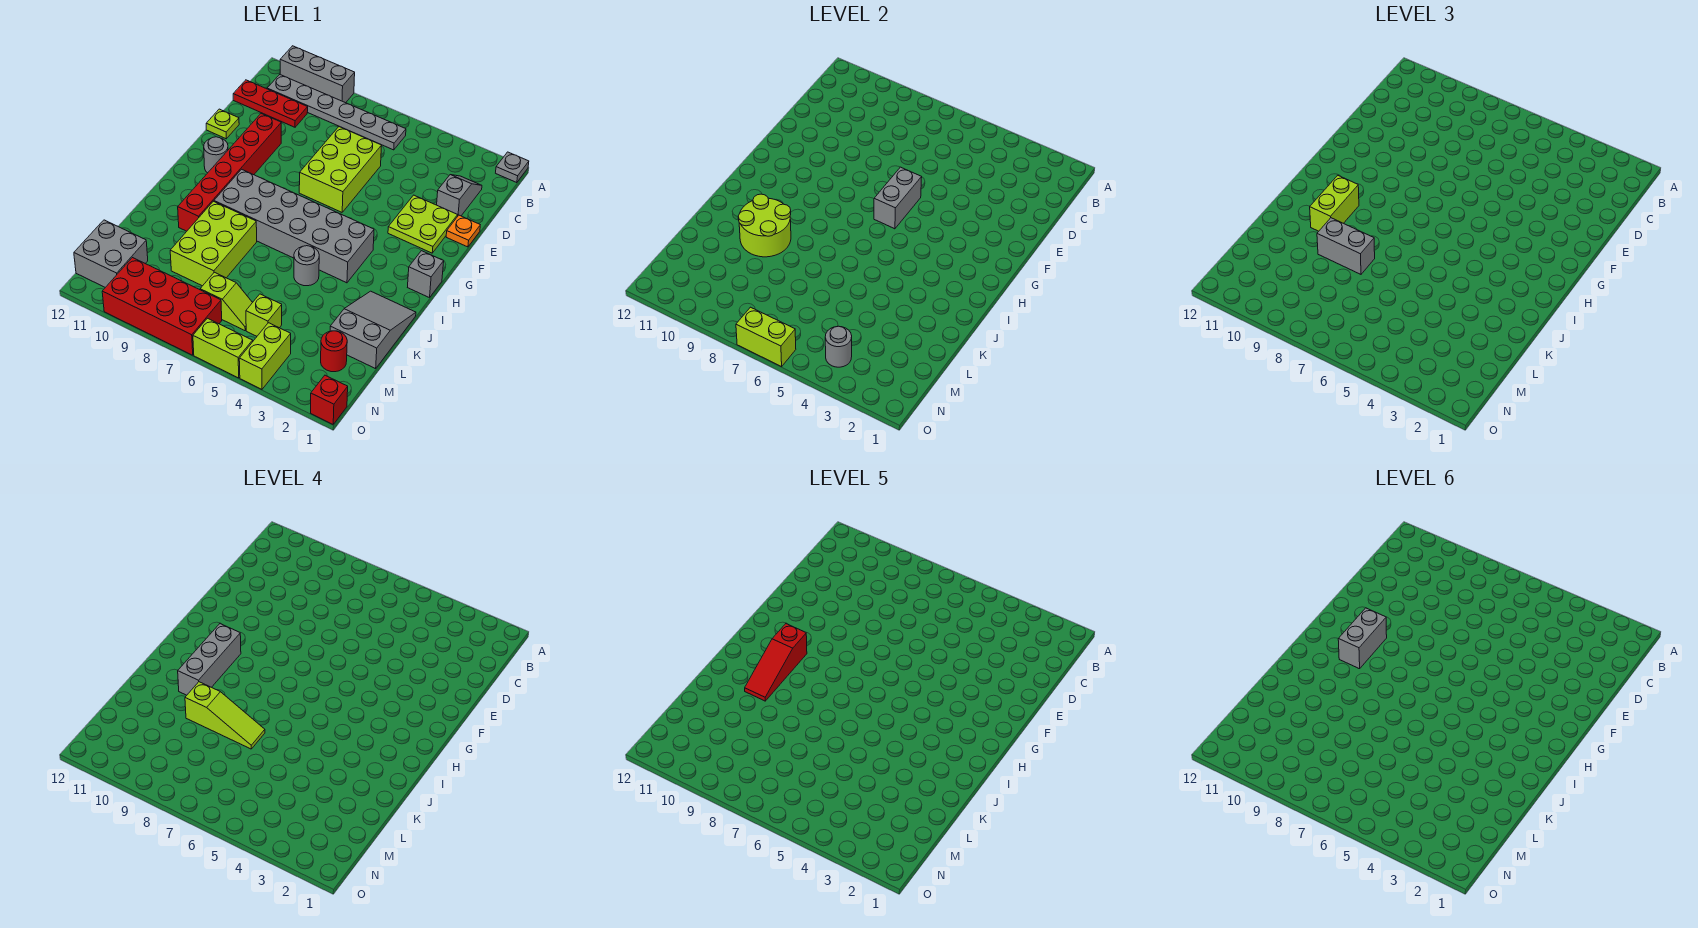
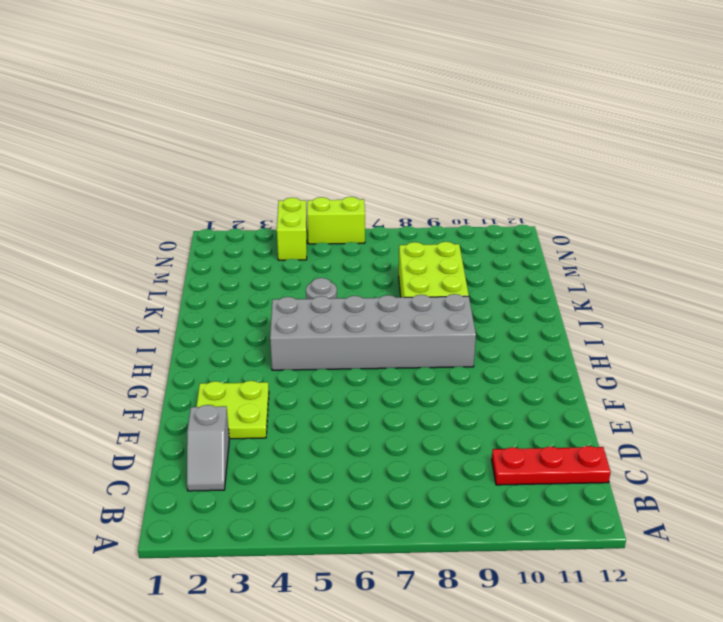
none -> grey plate A1 level 1
none -> grey brick A9:A11 level 1
none -> grey plate B6:B11 level 1
none -> lime brick D6:F7 level 1

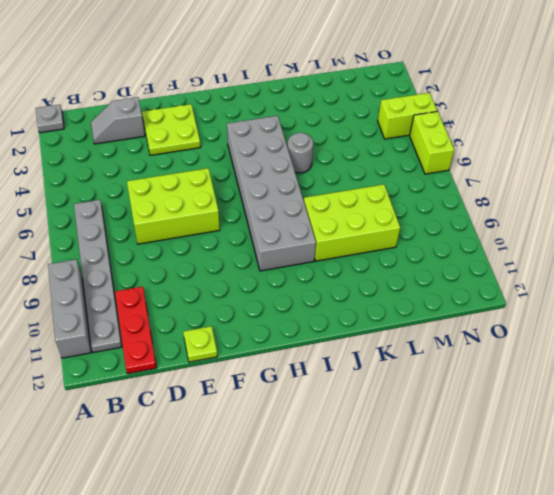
none -> orange plate E1 level 1
none -> red brick E10:J10 level 1
none -> grey round brick G11 level 1
none -> grey brick H1 level 1

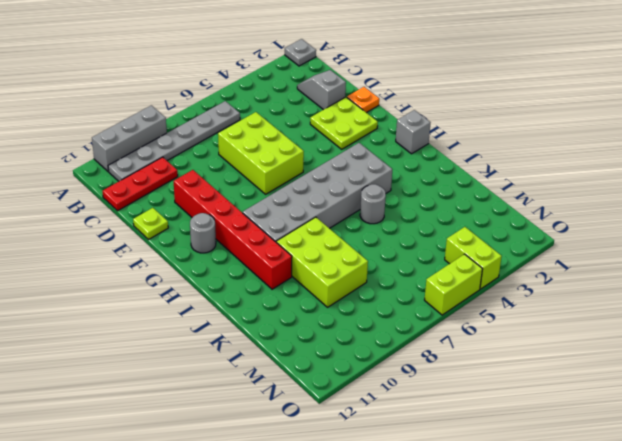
none -> grey slope J1:L2 level 1 top L
none -> red round brick M2 level 1
none -> lime brick M5 level 1
none -> lime slope M6:M7 level 1 top 7

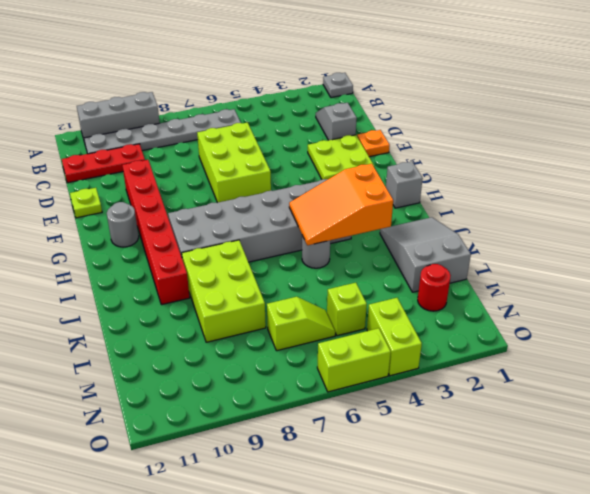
orange slope I3:J5 level 2 top 3 -> none
none -> grey brick M11:N12 level 1
none -> red brick N7:O10 level 1
none -> red brick O1 level 1
none -> grey brick F6:G6 level 2

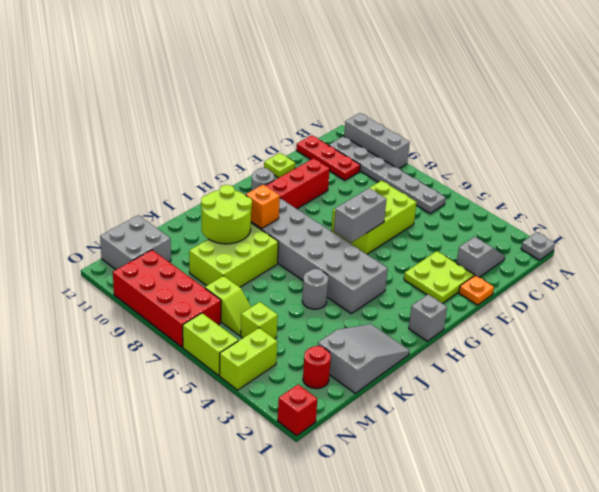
orange brick I9 level 2 -> none
none -> grey round brick N4 level 2
none -> lime brick O6:O7 level 2
none -> lime brick I10:J10 level 3
none -> grey brick K8:K9 level 3

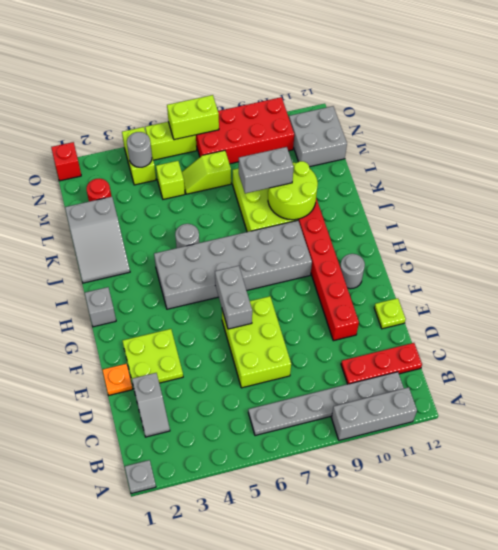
none -> lime brick I10:J10 level 3
none -> grey brick H10:J10 level 4
none -> lime slope K7:K9 level 4 top 9
none -> red slope H10:J10 level 5 top H

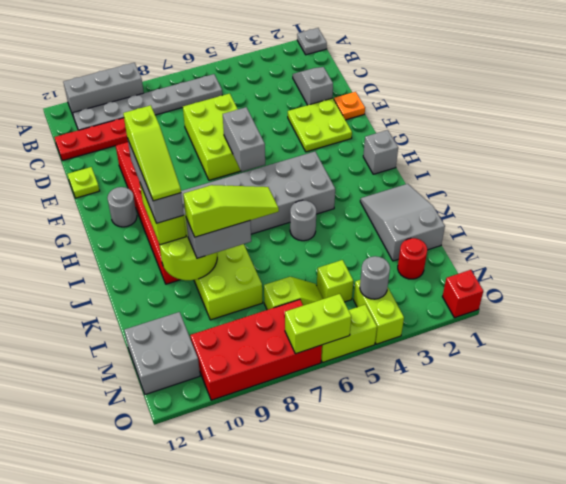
lime slope H10:J10 level 5 top H -> red slope H10:J10 level 5 top H
none -> grey brick G10:H10 level 6

